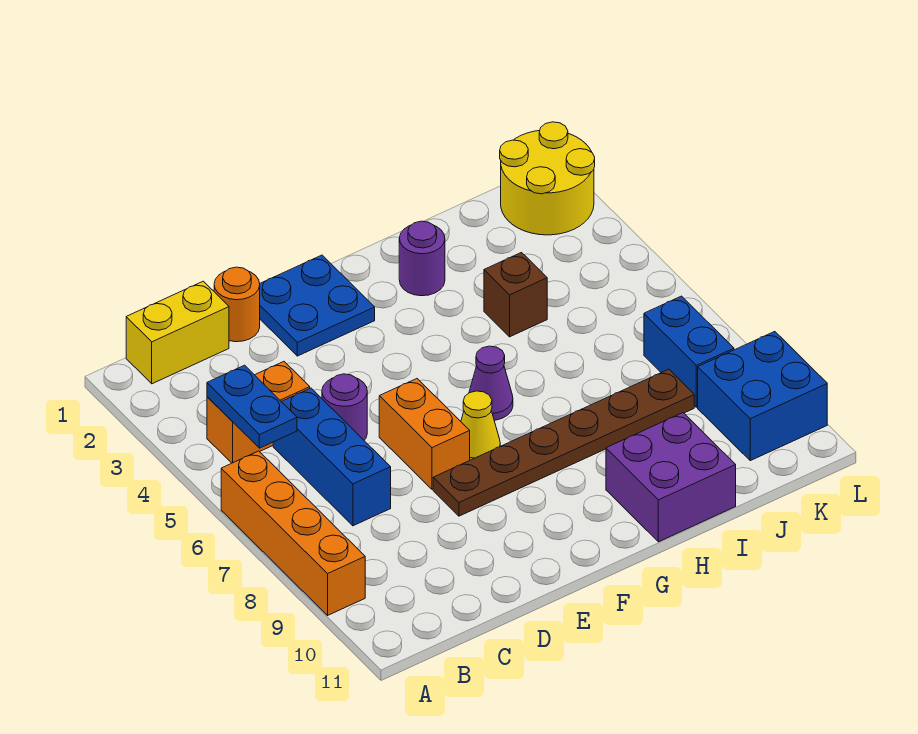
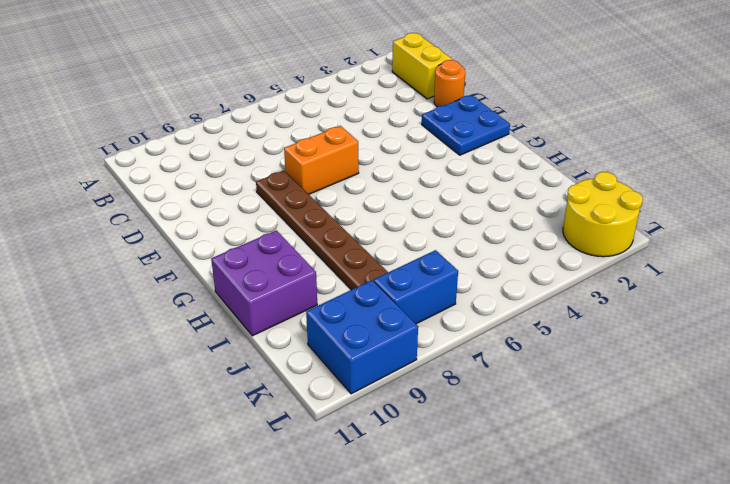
none -> orange brick A6:A9 level 1
none -> orange brick B4:C4 level 1
none -> blue brick C5:C7 level 1

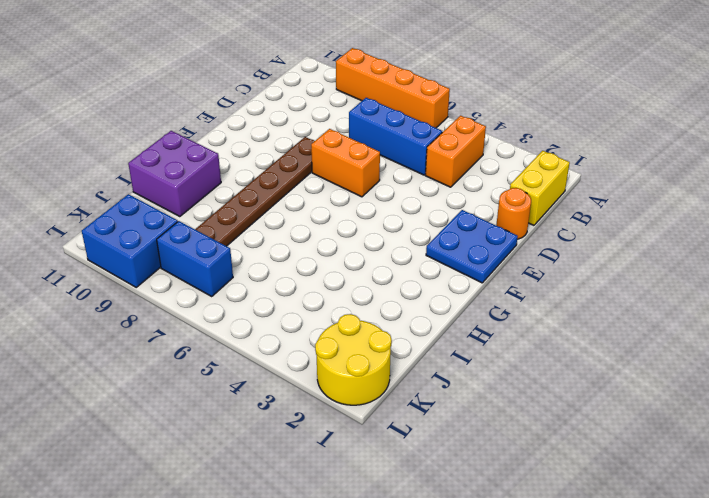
none -> purple round brick D5 level 1
none -> yellow cone F7 level 1
none -> purple cone G6 level 1

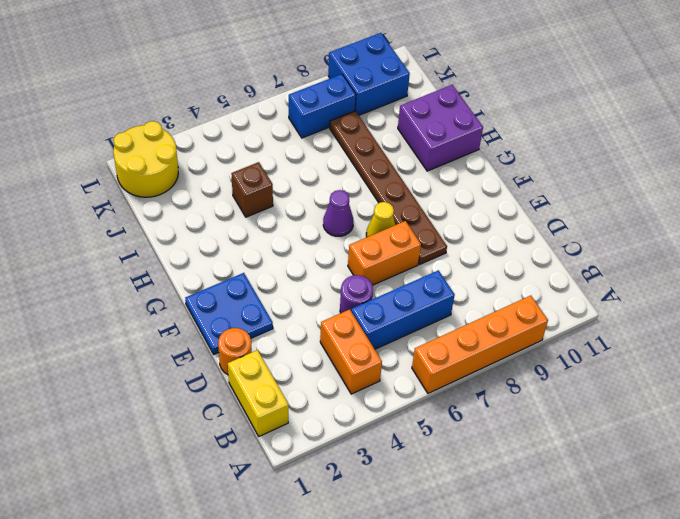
none -> purple round brick H2 level 1
none -> blue plate B4:B5 level 2

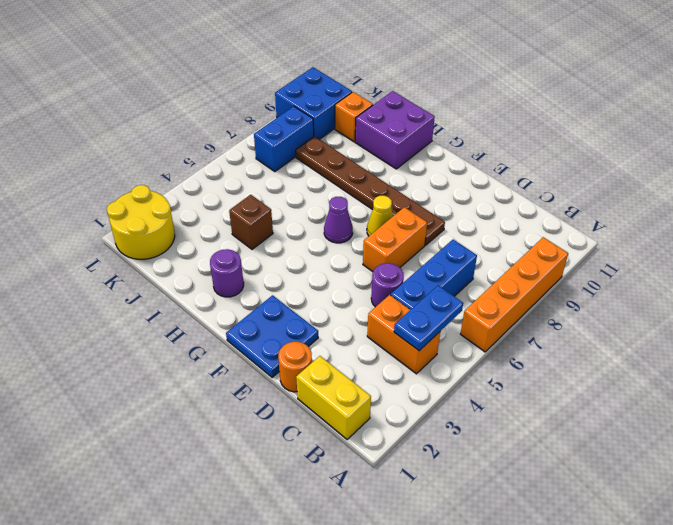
orange brick J10 level 1 -> none

